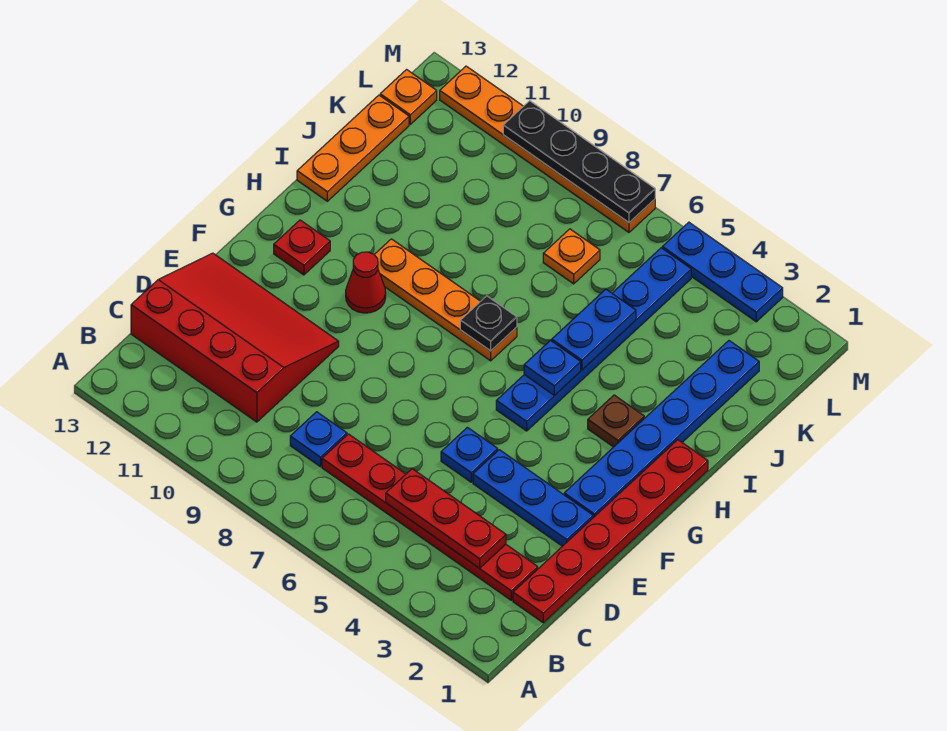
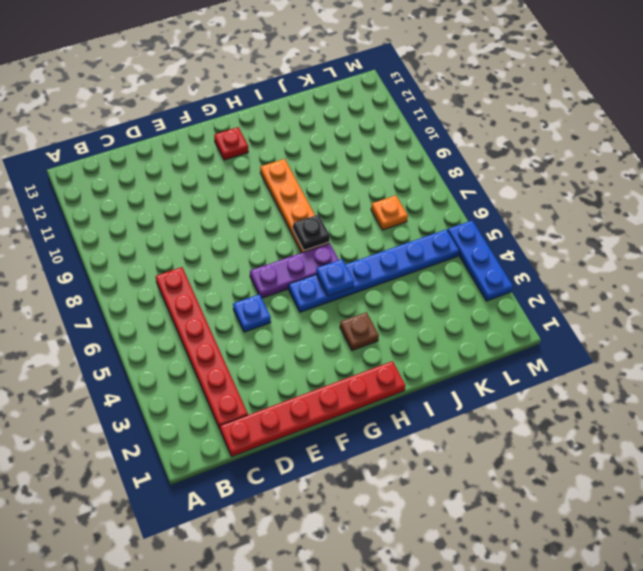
purple plate F6:H6 level 1 -> none
none -> blue plate C8 level 1
none -> red slope C10:E13 level 1 top C
none -> blue plate E2:E4 level 1

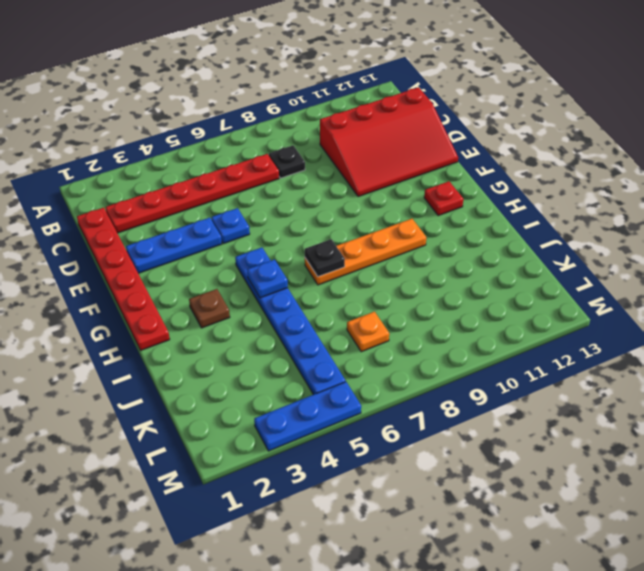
black plate C8 level 1 -> blue plate C8 level 1
none -> blue plate F2:K2 level 1
none -> red cone G10 level 1
none -> orange plate I13:K13 level 1

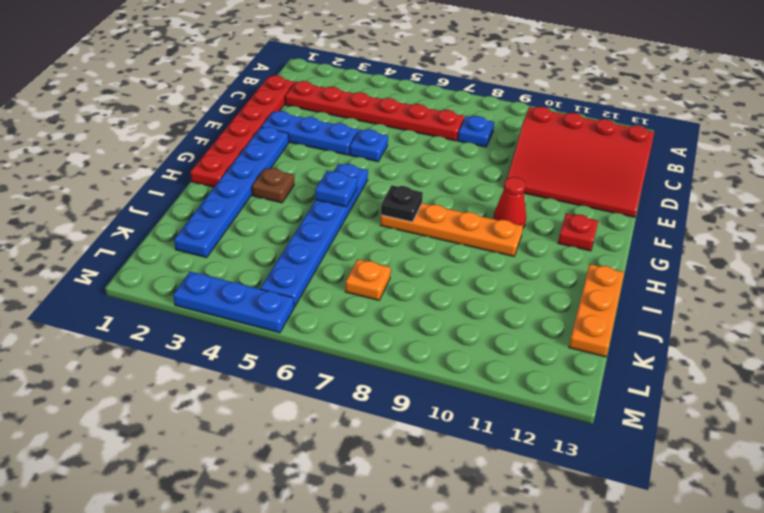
none -> orange plate L13 level 1
none -> orange plate M7:M12 level 1
none -> red plate C3:C5 level 2

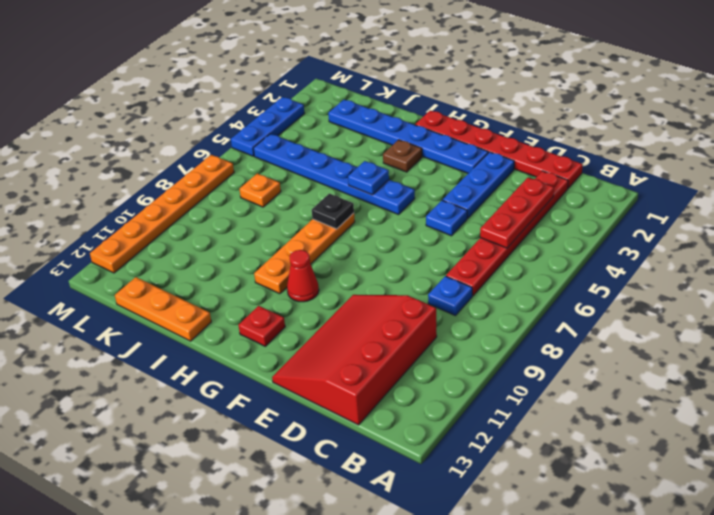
none -> orange plate L13 level 1
none -> blue plate I5:J5 level 2
none -> black plate M7:M10 level 2

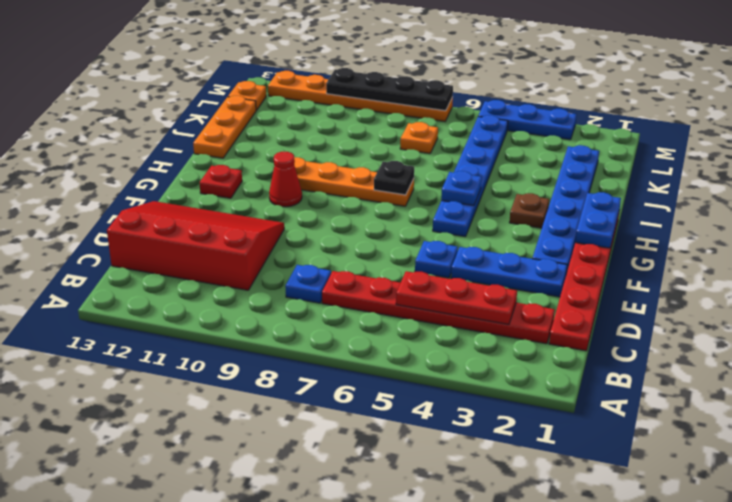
blue plate G1:H1 level 2 -> blue plate I5:J5 level 2

